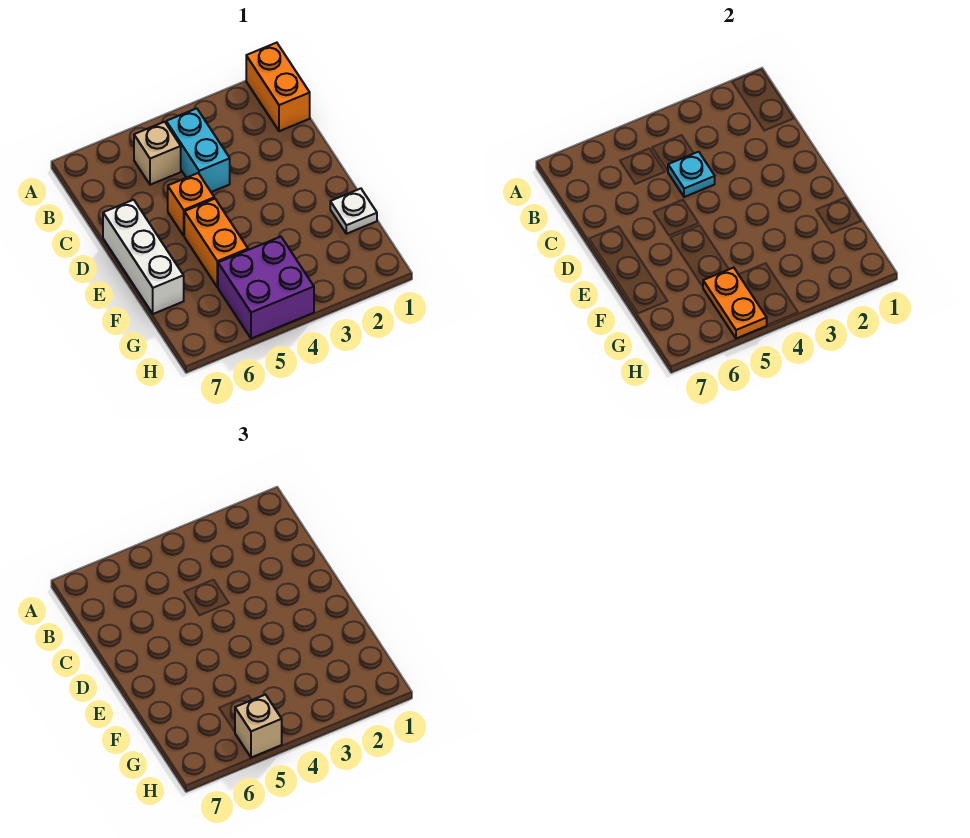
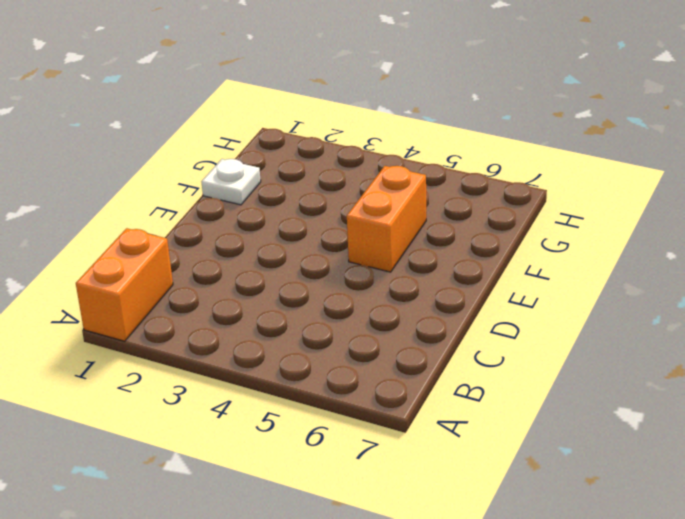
none -> cyan brick B4:C4 level 1
none -> tan brick B5 level 1

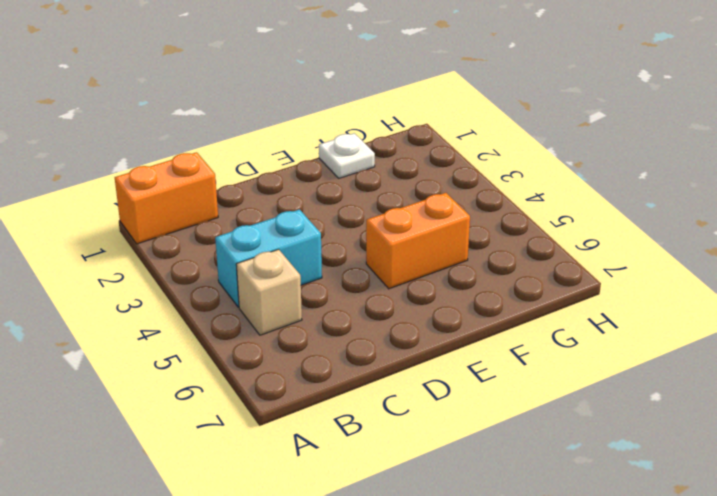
none -> orange brick D5 level 1
none -> white brick D7:F7 level 1

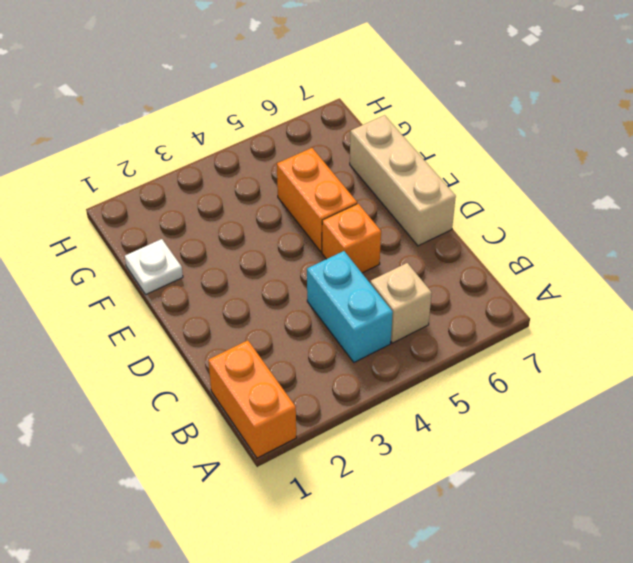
tan brick D7:F7 level 1 -> white brick D7:F7 level 1
none -> purple brick G4:H5 level 1
none -> cyan plate C4 level 2

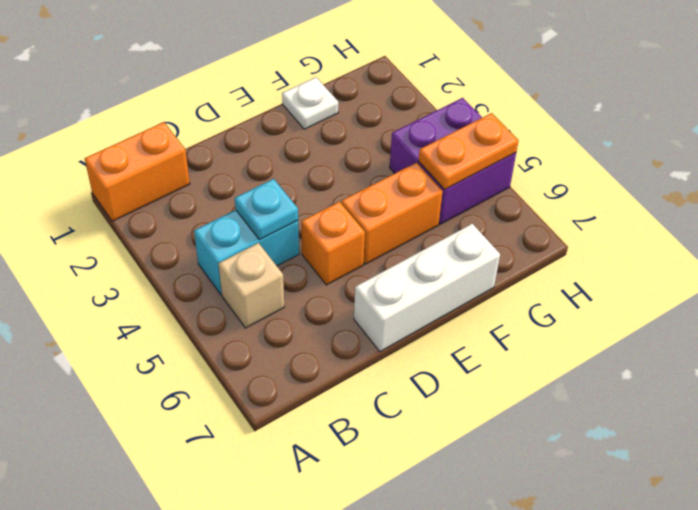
none -> tan brick H5 level 3

